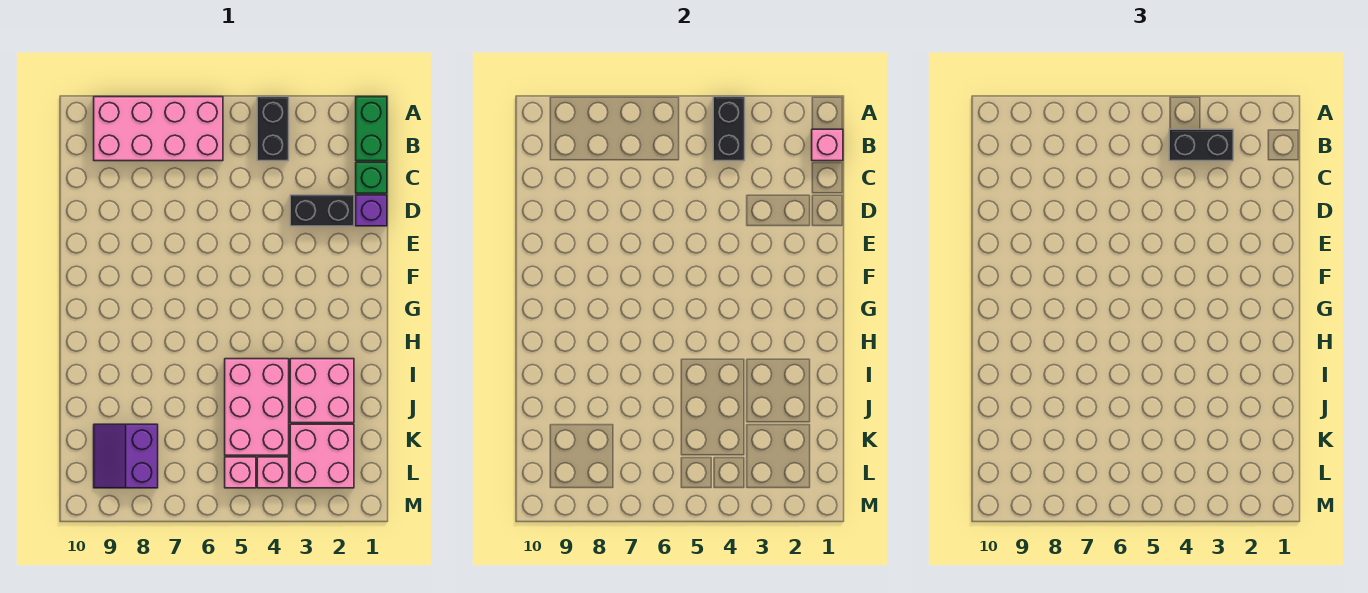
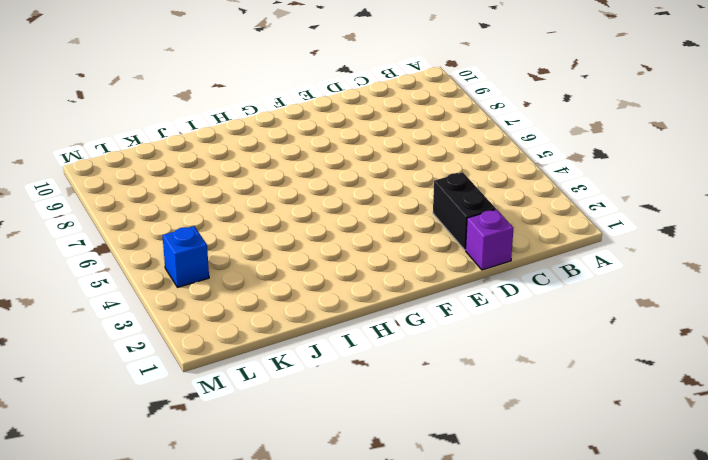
blue brick L4 level 1 -> pink brick L4 level 1
none -> green brick A1:B1 level 1
none -> black brick A4:B4 level 1
none -> pink brick A6:B9 level 1

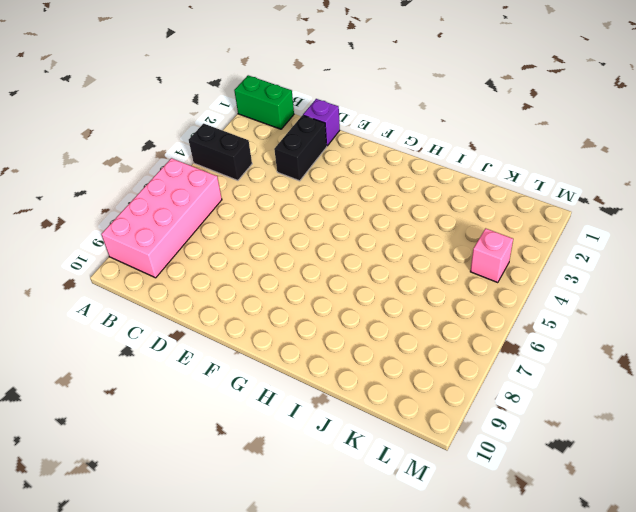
none -> green brick C1 level 1
none -> pink brick I2:J3 level 1
none -> pink brick I4:K5 level 1

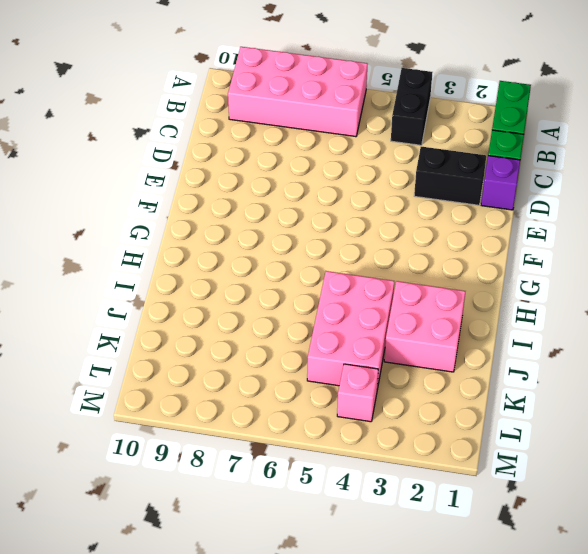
none -> pink brick K2:L3 level 1
none -> purple slope K8:L9 level 1 top 8
none -> pink brick L5 level 1

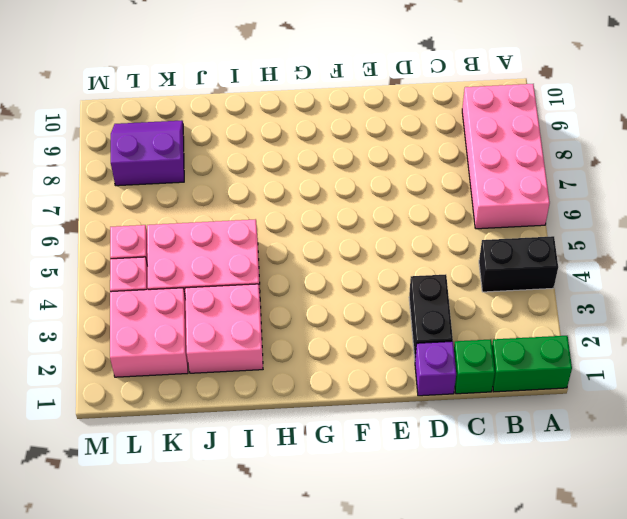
none -> black brick A4:B4 level 2
none -> pink brick B1 level 2
none -> black brick B3:B4 level 3

